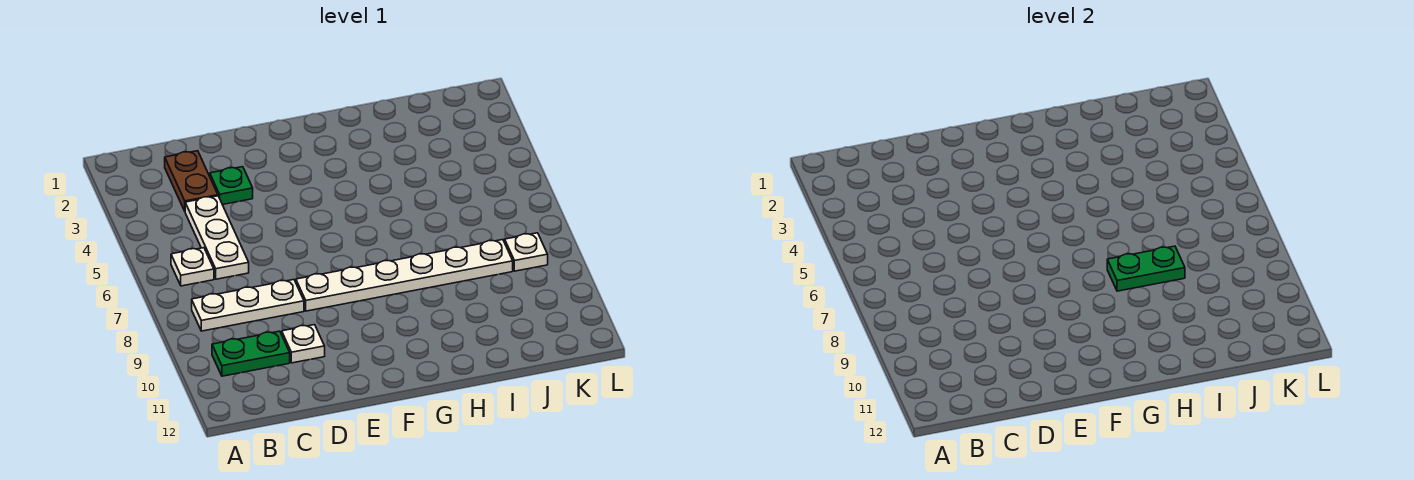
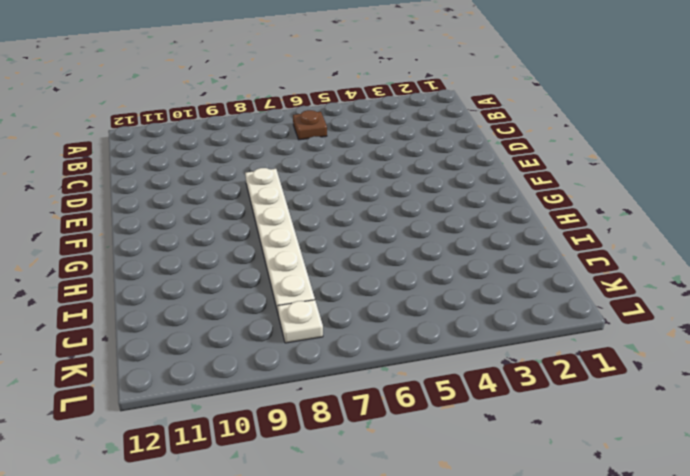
brown plate B6 level 1 -> white plate B6 level 1
none -> white plate B8:D8 level 1
none -> green plate B10:C10 level 1

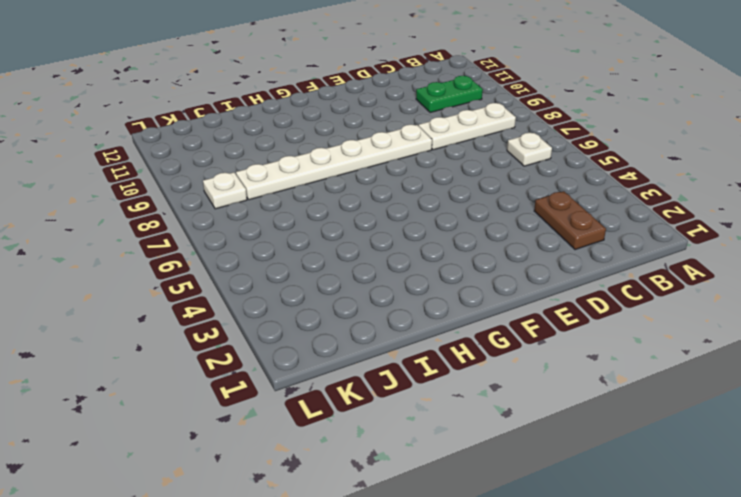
none -> white plate C4:C6 level 1
none -> green plate D3 level 1

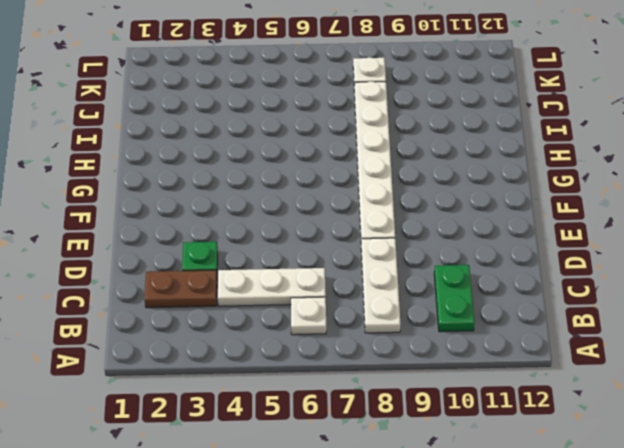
none -> white plate D10 level 1
none -> green plate H8:I8 level 2

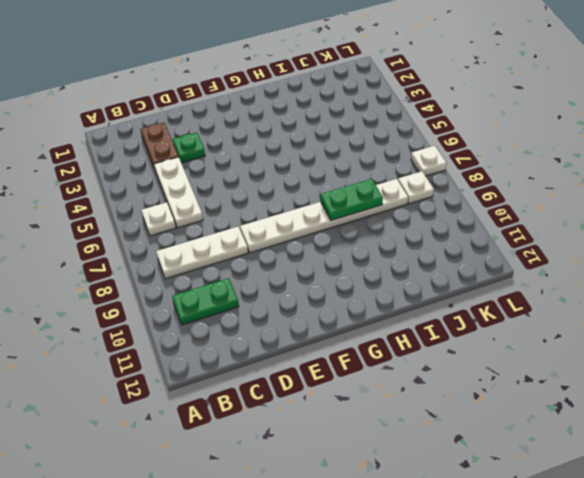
white plate L7 level 1 -> white plate D10 level 1

